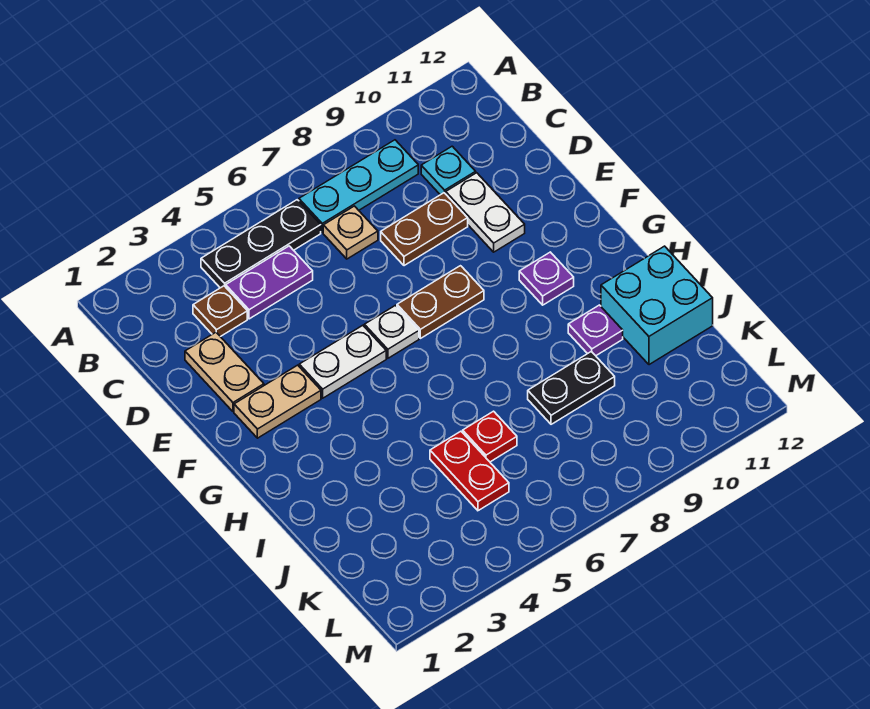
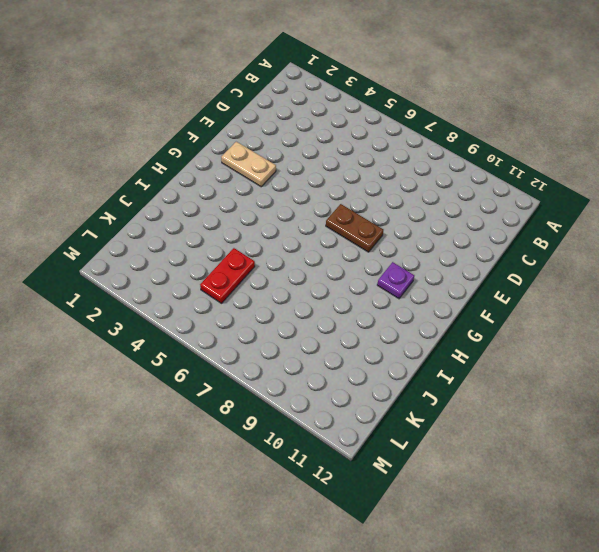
none -> black plate B4:B6 level 1
none -> cyan plate B7:B9 level 1
none -> brown plate C3 level 1

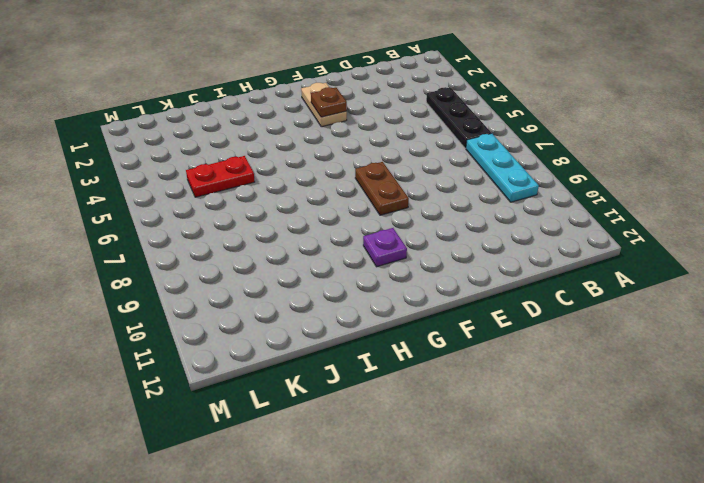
brown plate F3 level 2 -> brown plate C3 level 1
none -> purple plate C4:C5 level 1
none -> tan plate C7 level 1
none -> cyan plate C10 level 1

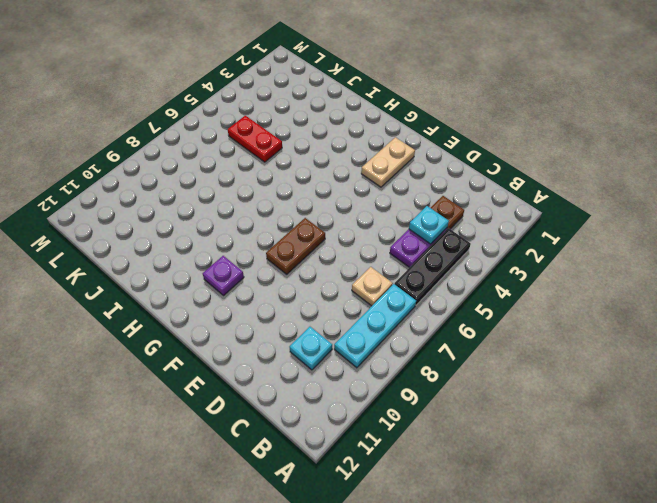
cyan plate C4 level 2 -> none
none -> tan plate D2:E2 level 1
none -> brown plate D8:D9 level 1
none -> white plate D10:E10 level 1

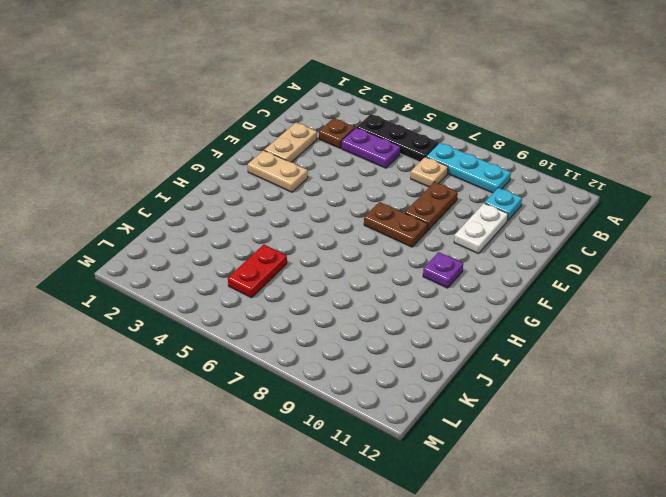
brown plate D8:E8 level 1 -> brown plate D8:D9 level 1
none -> white plate F4:F5 level 1
none -> white plate F6 level 1
none -> purple plate I10 level 1

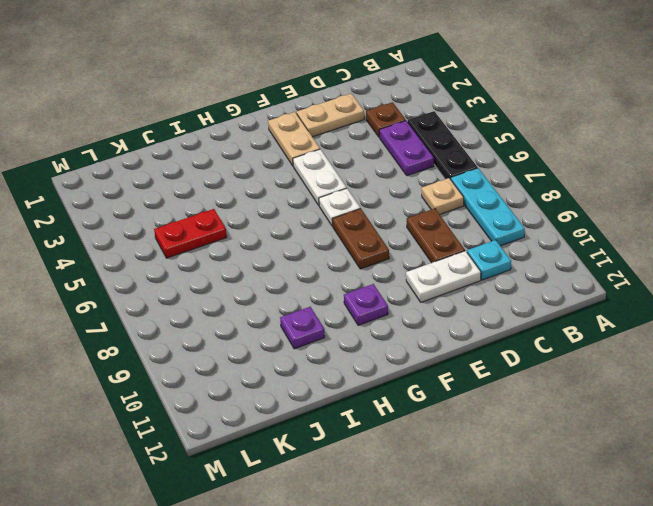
none -> cyan brick I11:J12 level 1
none -> red plate J6 level 1
none -> black plate J8:J9 level 1

